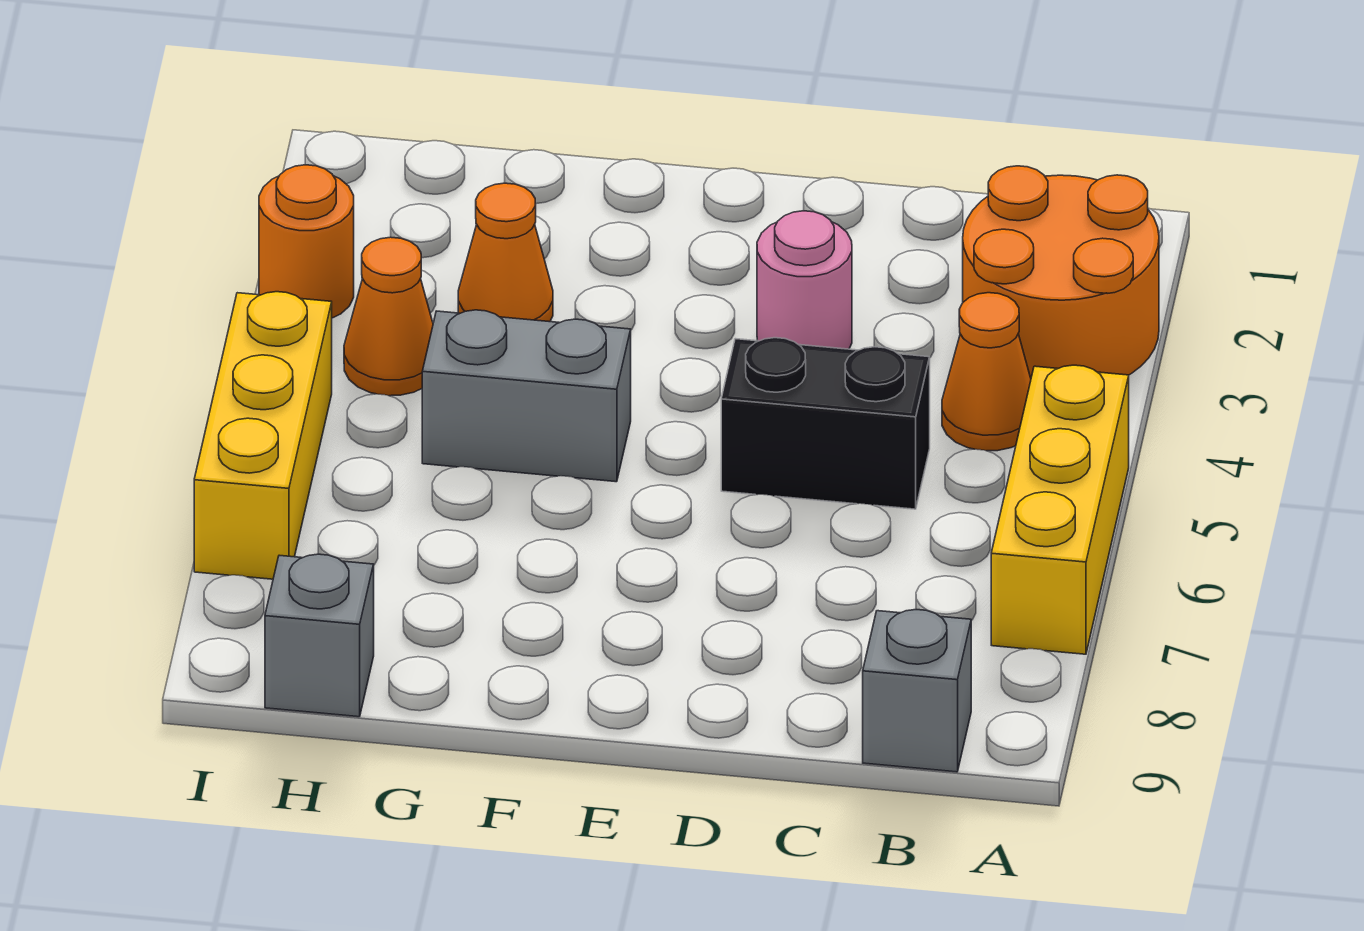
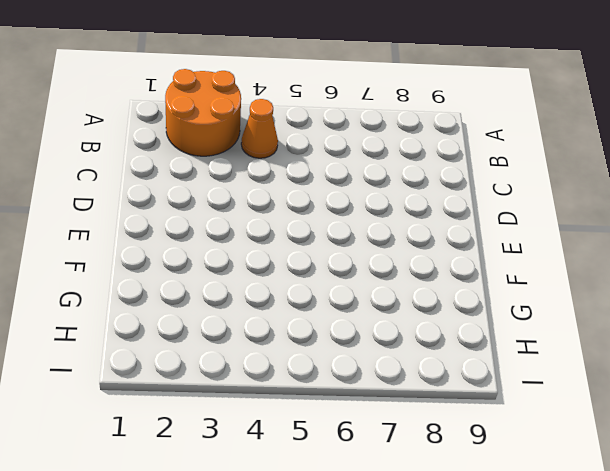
none -> yellow brick A5:A7 level 1
none -> grey brick B9 level 1
none -> black brick C5:D5 level 1

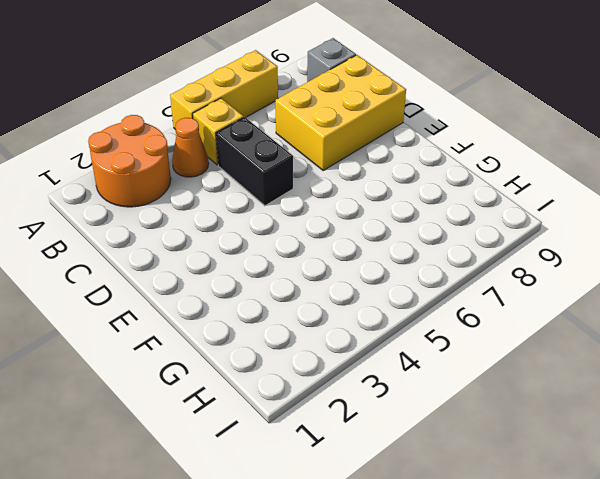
yellow brick B5 level 1 -> none
yellow brick C7:D9 level 1 -> none
none -> pink round brick D3 level 1
none -> grey brick F5:G5 level 1
none -> orange cone G3 level 1

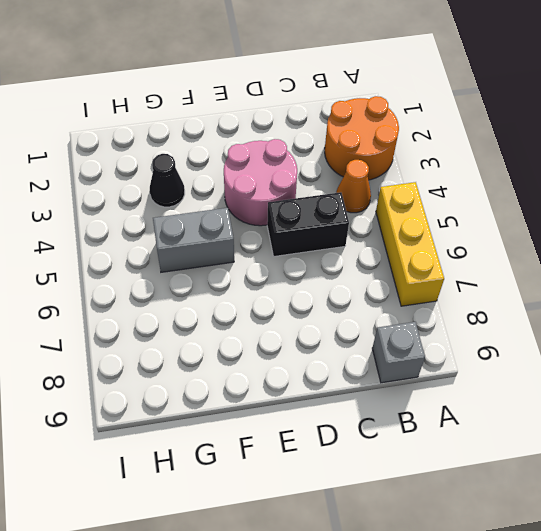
pink round brick D3:E4 level 1 -> pink round brick D3 level 1
black cone G3 level 1 -> orange cone G3 level 1
none -> orange cone H4 level 1
none -> grey brick H9 level 1
none -> orange round brick I3 level 1

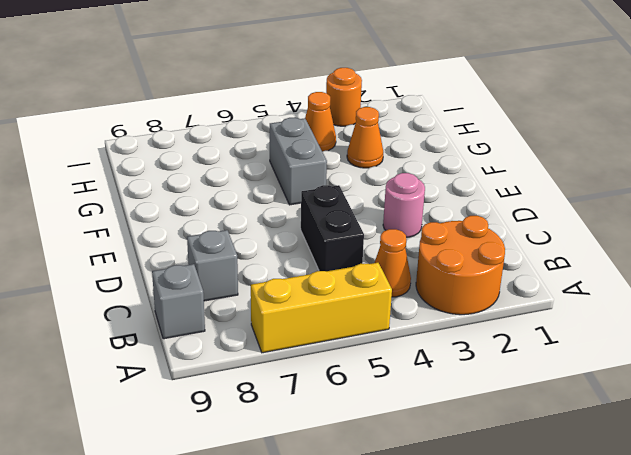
grey brick C8 level 1 -> grey brick H9 level 1
none -> yellow brick I5:I7 level 1

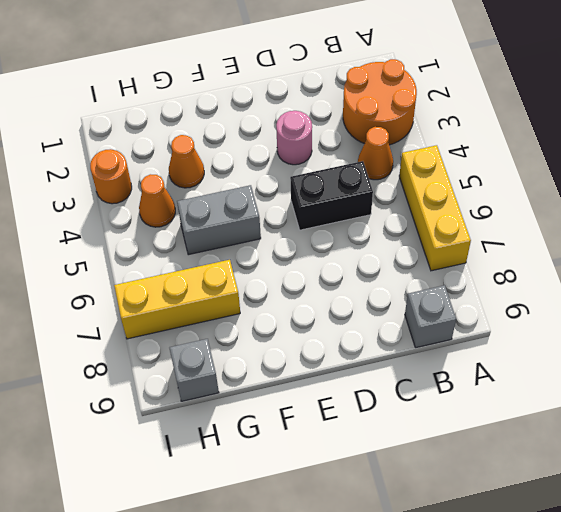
yellow brick G7:I7 level 1 -> yellow brick I5:I7 level 1

